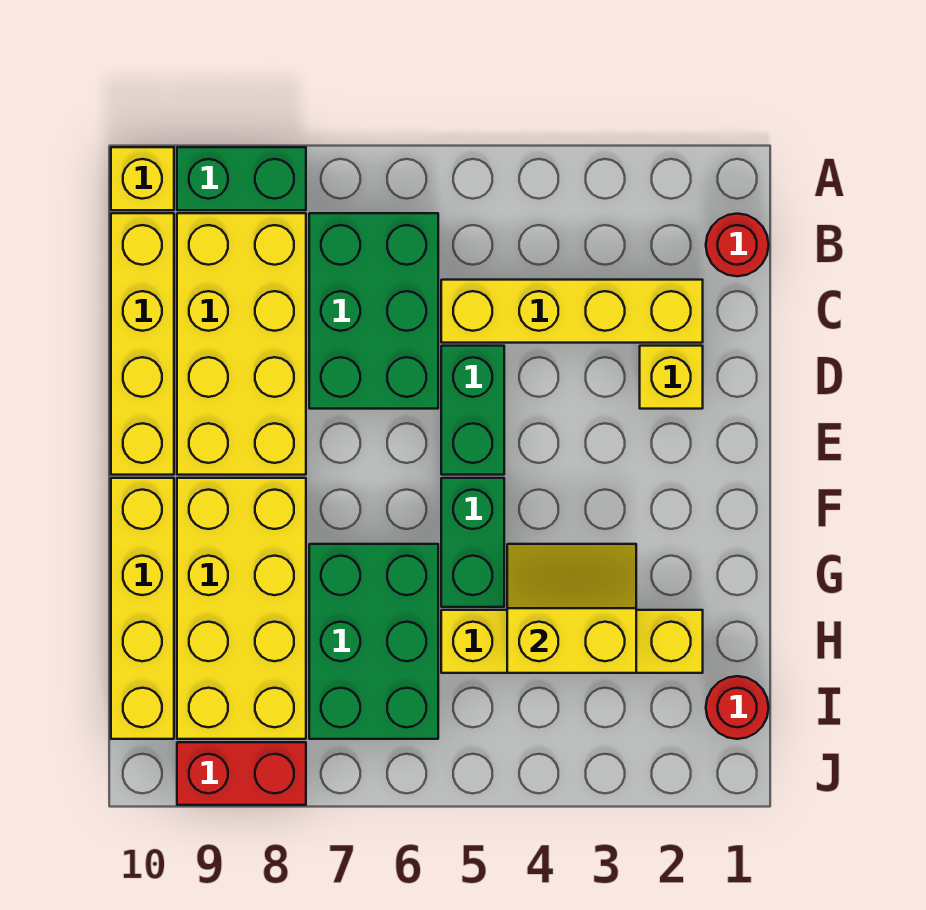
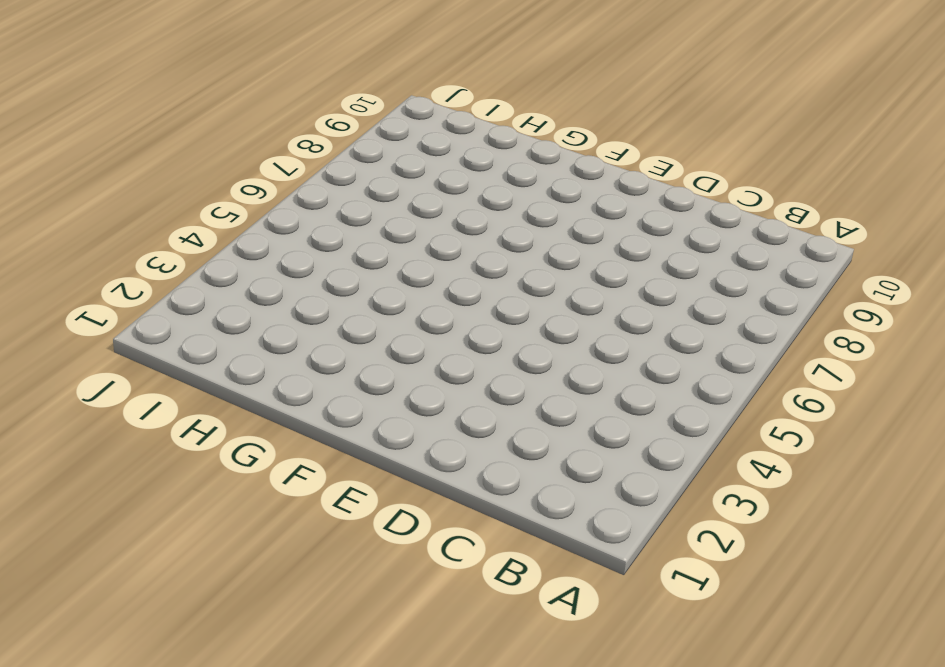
none -> green brick A8:A9 level 1
none -> yellow brick A10 level 1
none -> red round brick B1 level 1

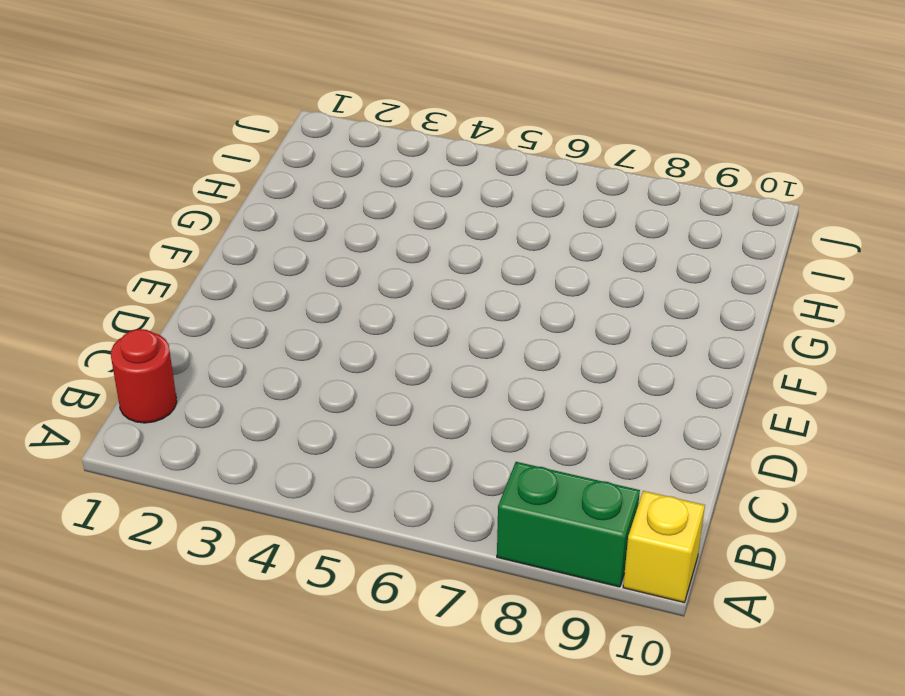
none -> green brick B6:D7 level 1
none -> yellow brick B8:E9 level 1
none -> yellow brick B10:E10 level 1

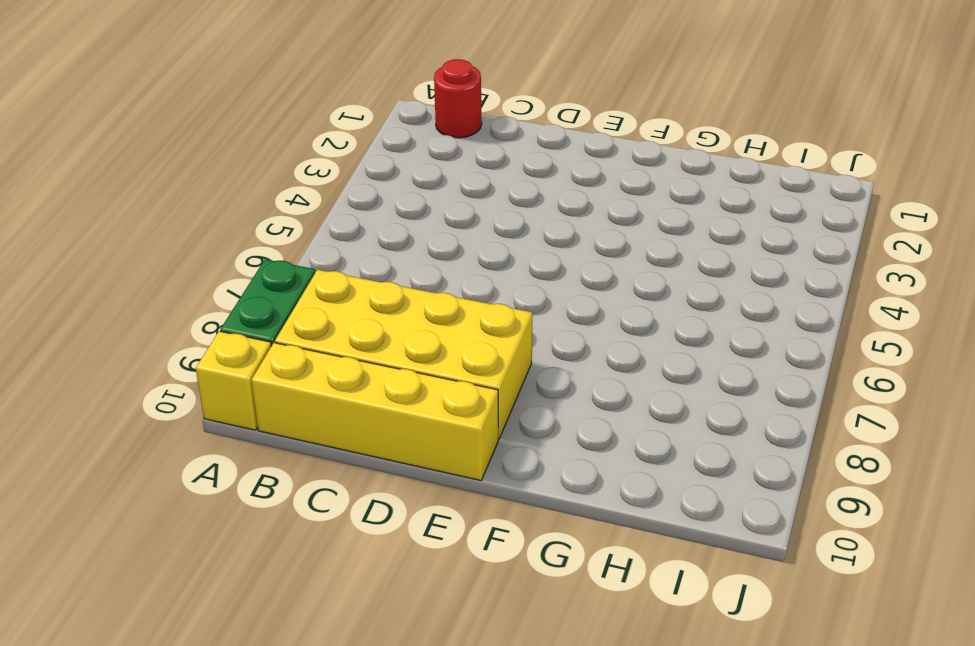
none -> green brick B6:D7 level 1
none -> yellow brick C2:C5 level 1
none -> yellow brick D2 level 1

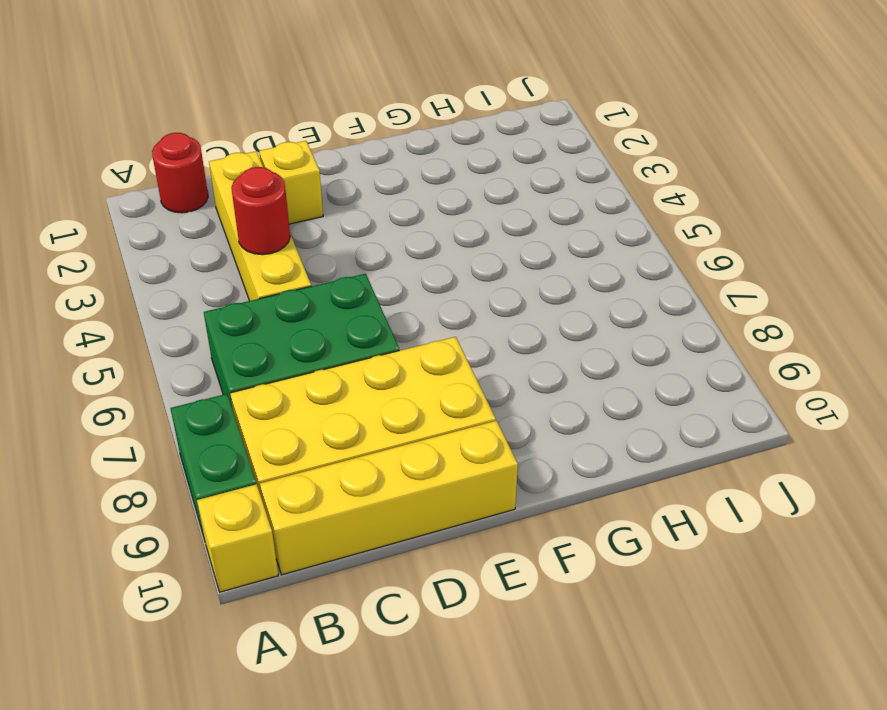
red round brick C4 level 2 -> red round brick I1 level 1
none -> green brick D5:E5 level 1
none -> green brick F5:G5 level 1
none -> yellow brick F8:I9 level 1

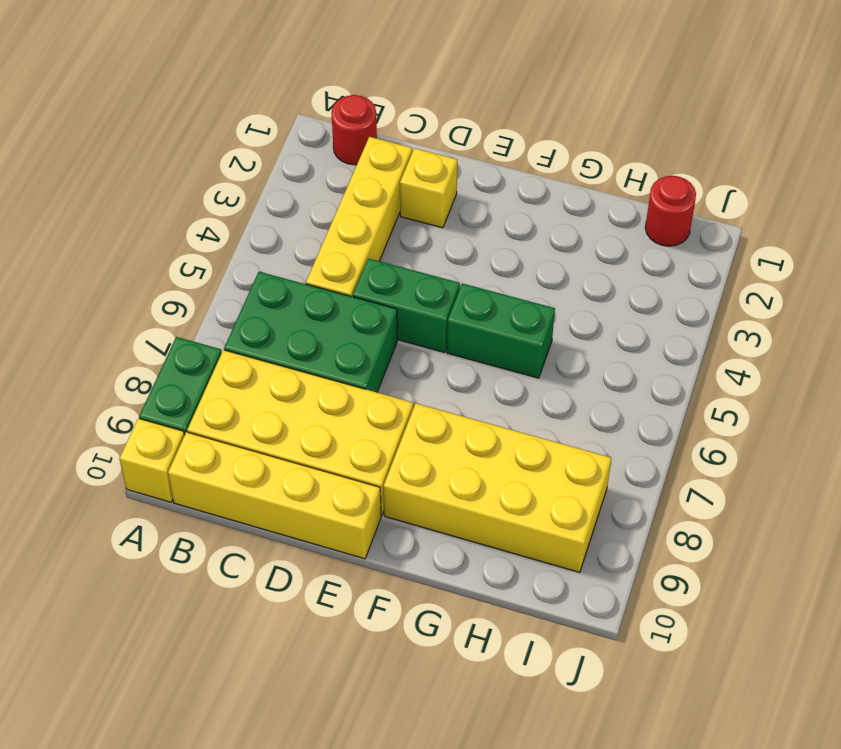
none -> yellow brick F10:I10 level 1
none -> green brick G6:I7 level 1
none -> yellow brick H2:H5 level 1

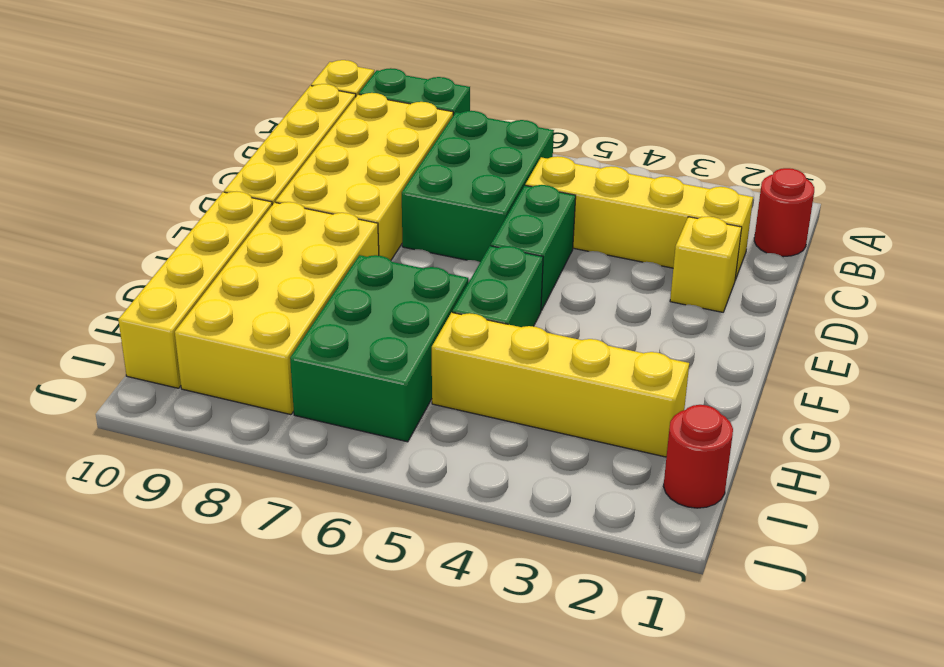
none -> red brick J8:J9 level 1
none -> yellow slope G3:H4 level 2 top H

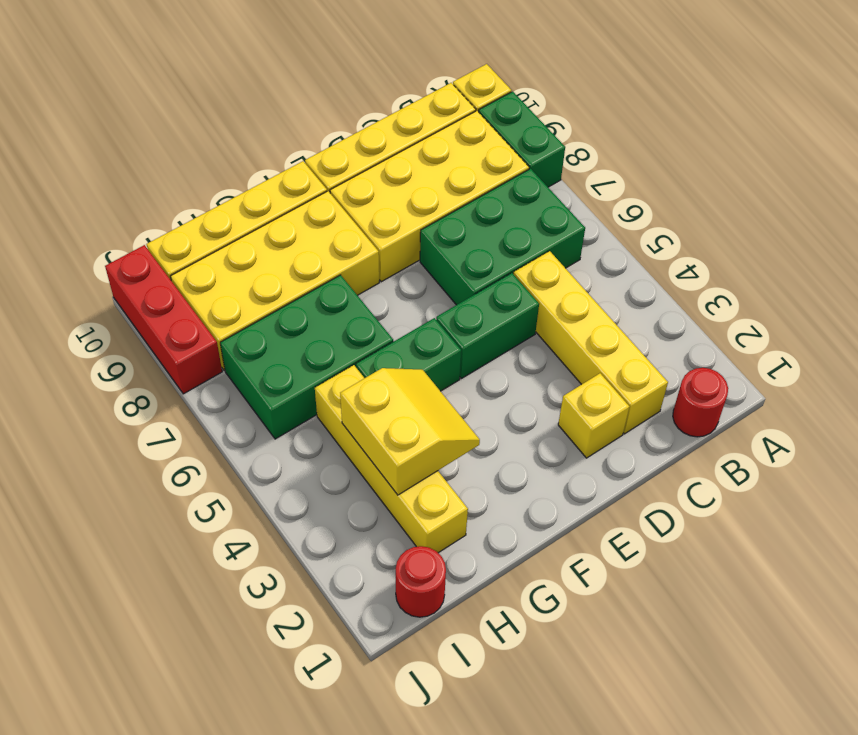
red brick J8:J10 level 1 -> red brick J8:J9 level 1

